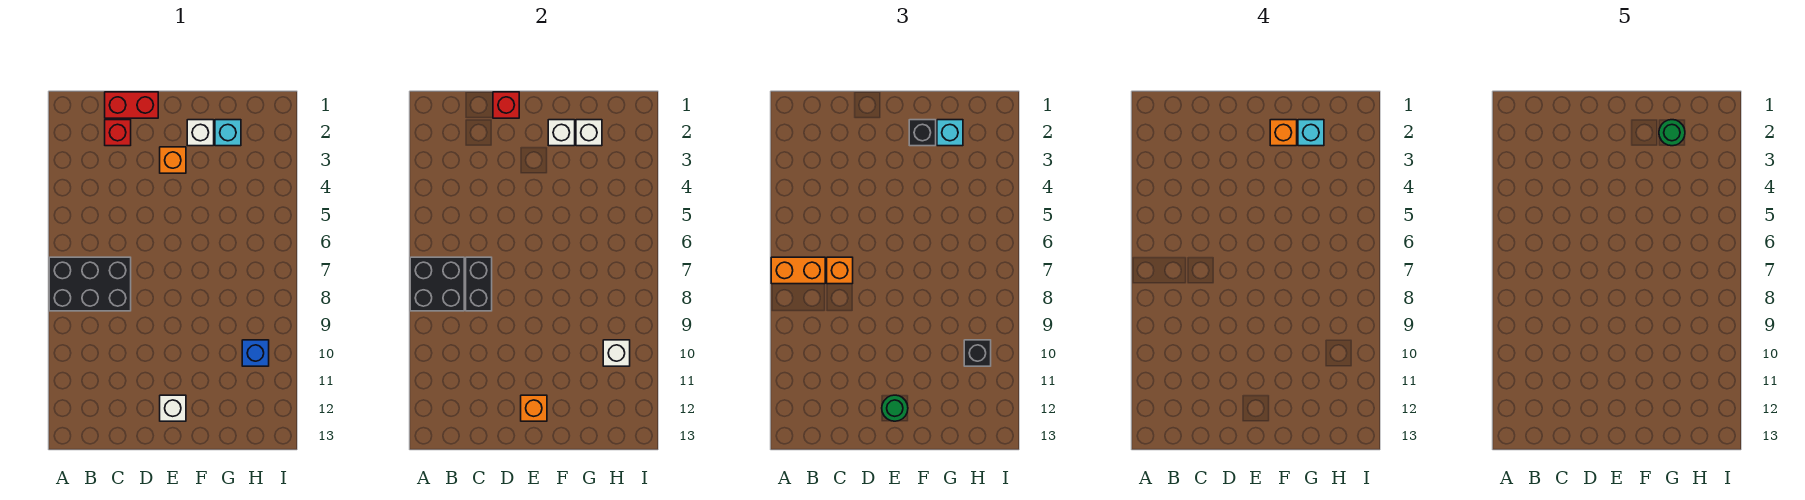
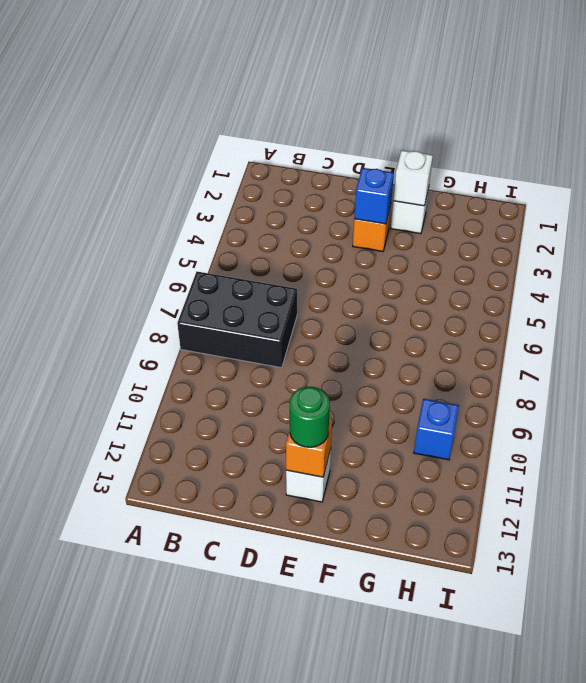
blue brick E3 level 2 -> none
none -> red brick C1:D1 level 1
none -> red brick C2 level 1
none -> cyan brick G2 level 1

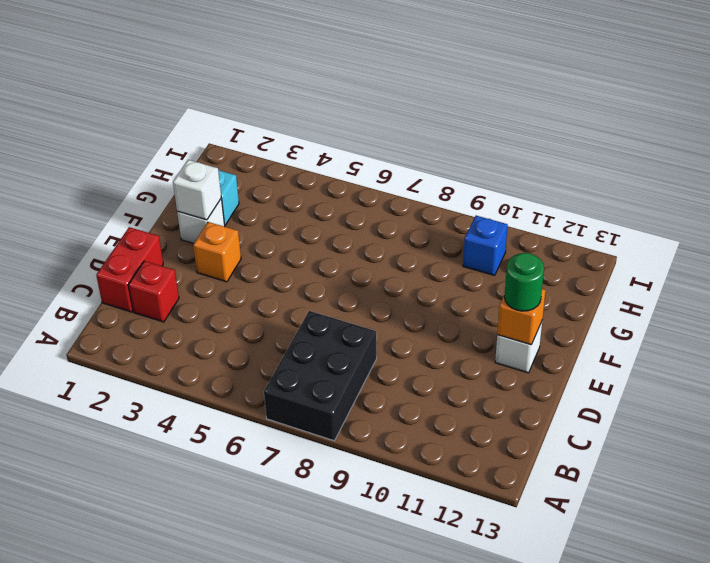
none -> black brick A7:B8 level 2
none -> black brick C7:C8 level 2
none -> red brick D1 level 2

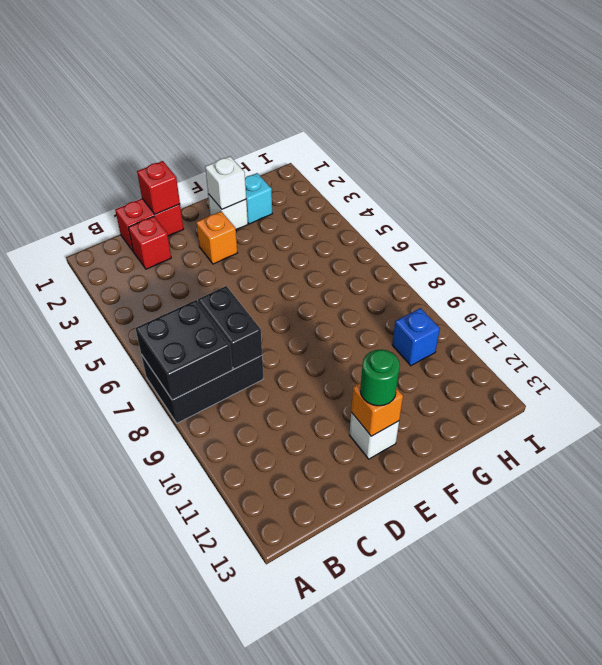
none -> white brick G2 level 2
none -> white brick H10 level 2
none -> orange brick A7:B7 level 3

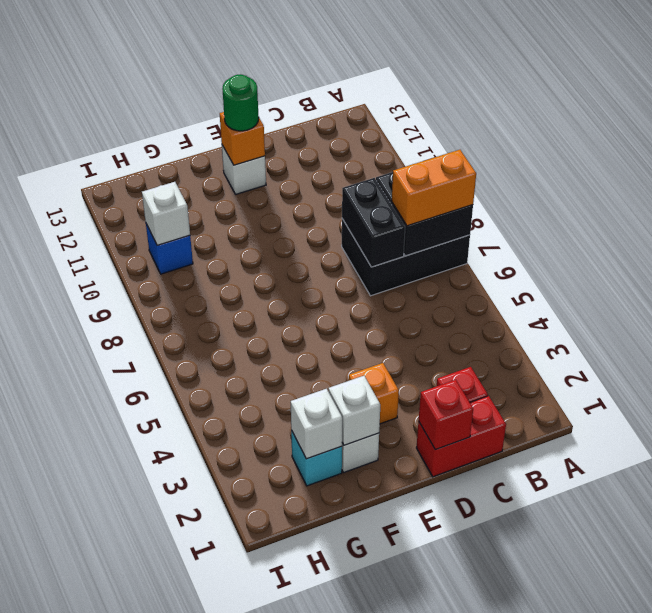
none -> orange brick C7 level 3
none -> black brick F2 level 3
none -> cyan brick G2 level 3

